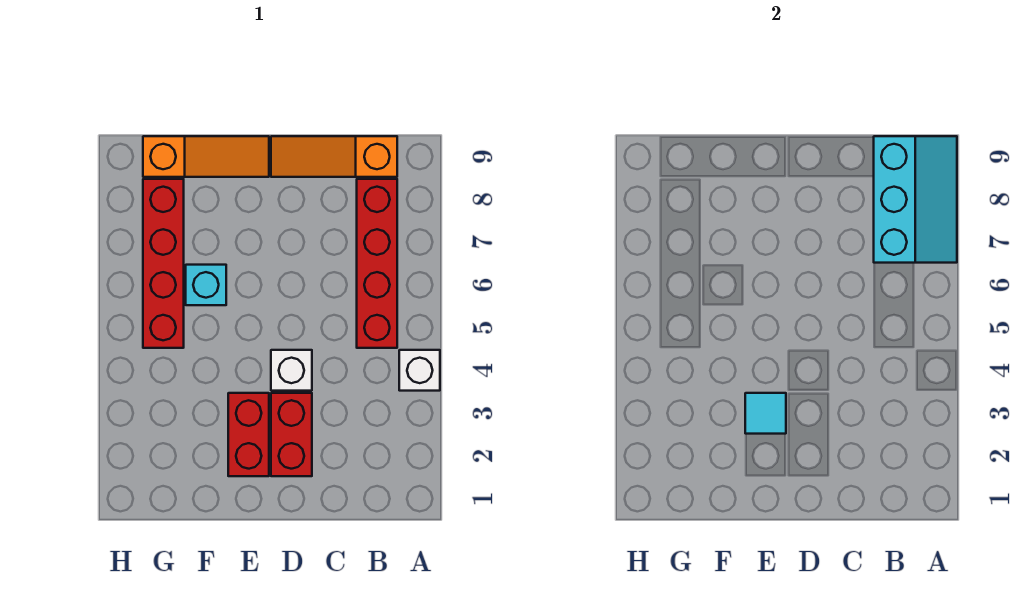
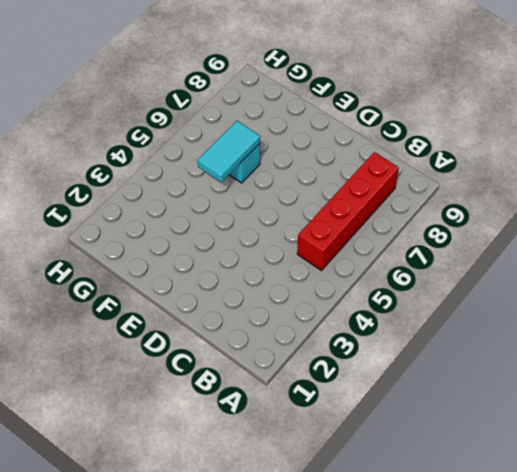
cyan tile F5:F6 level 2 -> none
none -> white brick A4 level 1
none -> orange slope B9:D9 level 1 top B

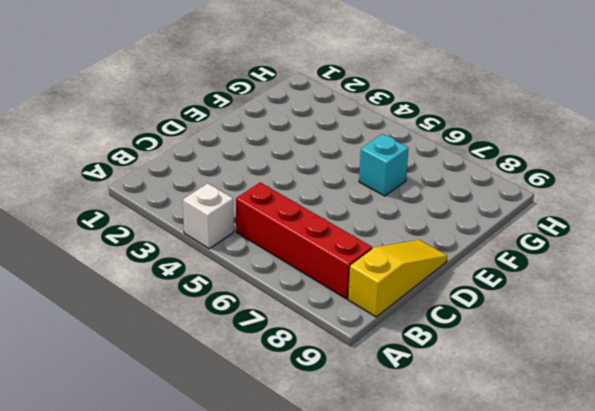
yellow slope B9:D9 level 1 top B -> orange slope B9:D9 level 1 top B
none -> red brick D2:D3 level 1
none -> white brick D4 level 1

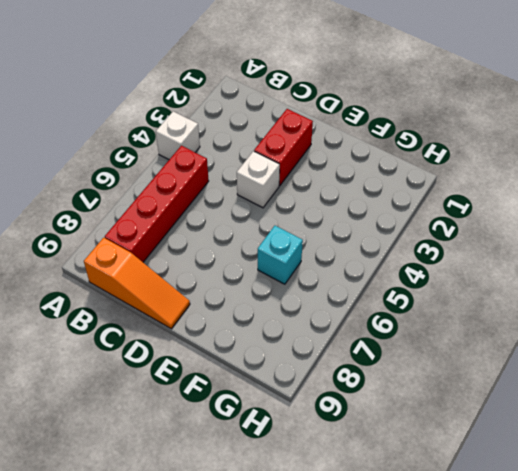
none -> red brick E2:E3 level 1
none -> orange slope E9:G9 level 1 top G

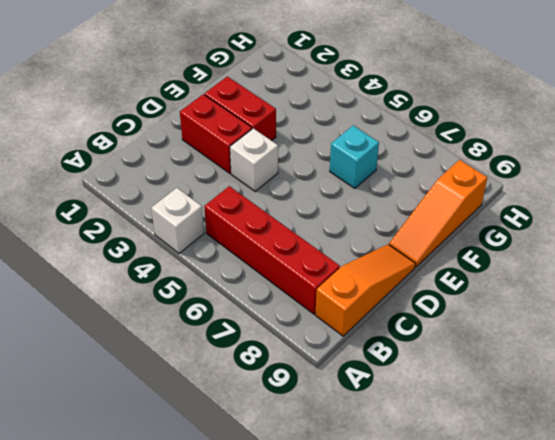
none -> red brick G5:G8 level 1
none -> cyan slope A7:B9 level 2 top B

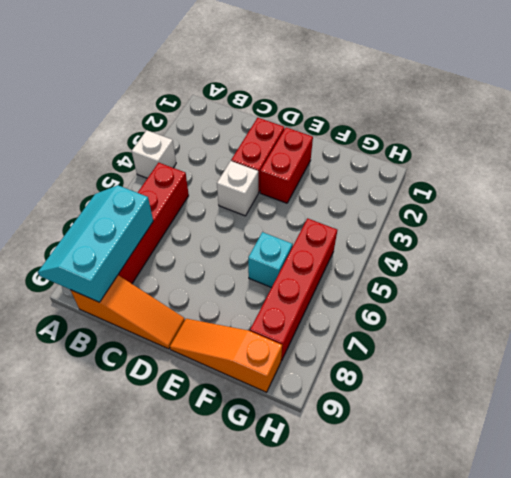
none -> cyan tile E3 level 2

